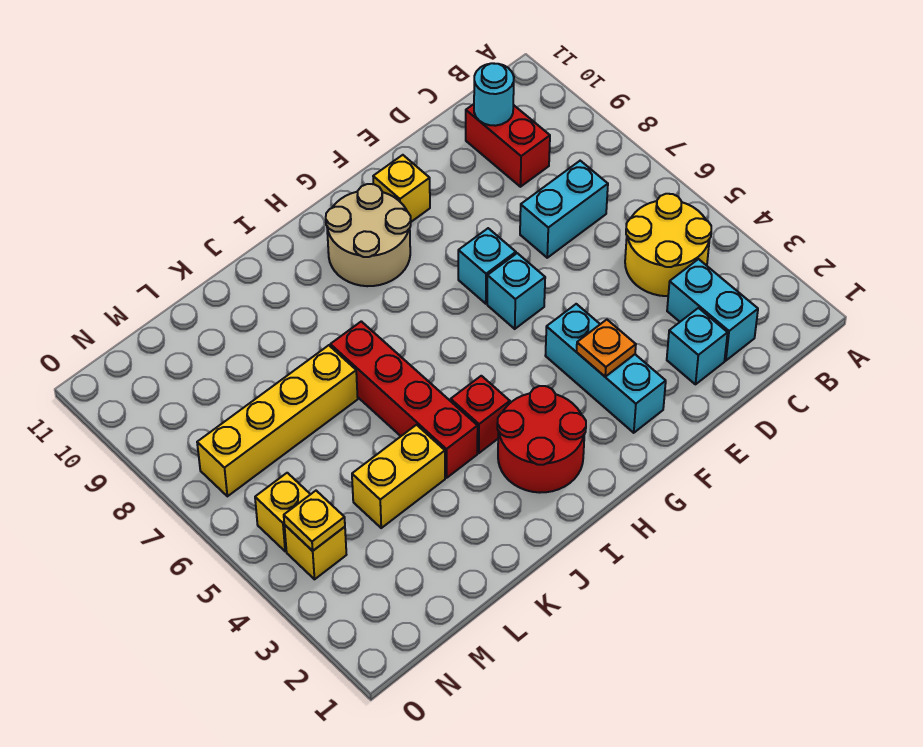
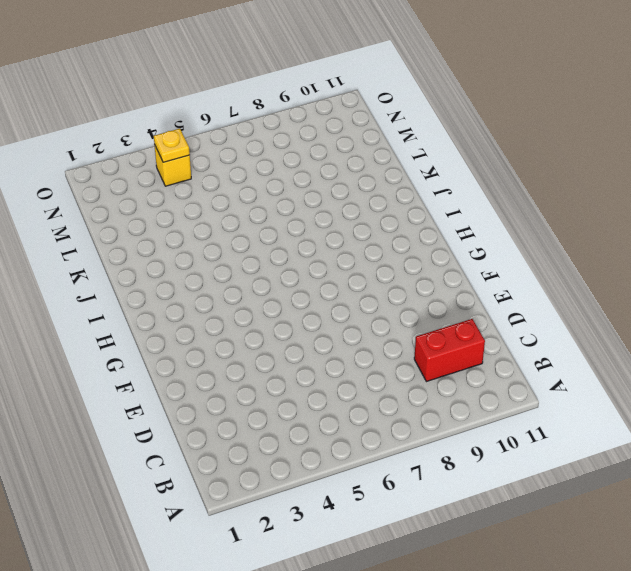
none -> yellow round brick B4:C5 level 1
none -> cyan brick C2:C3 level 1
none -> cyan brick C7:D7 level 1

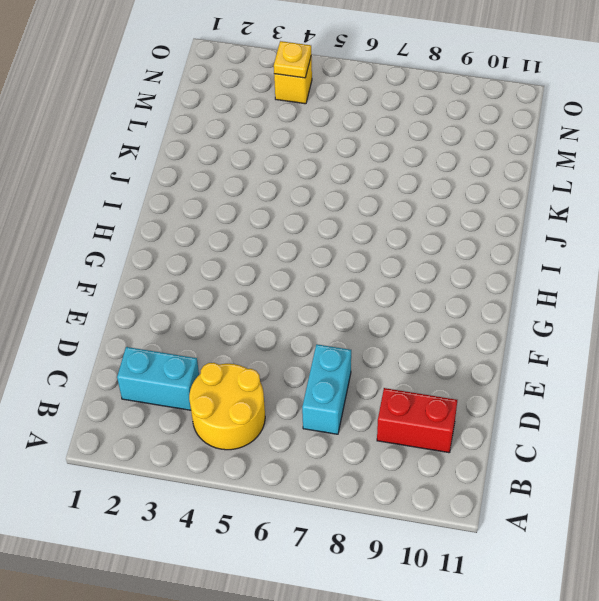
none -> cyan brick D2 level 1
none -> cyan brick F2:F4 level 1
none -> cyan brick F6 level 1

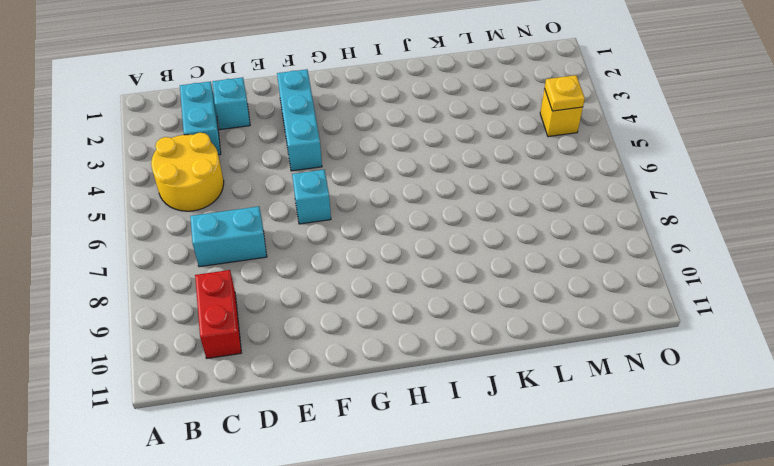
none -> cyan brick F7 level 1
none -> yellow brick F10 level 1
none -> tan round brick G9:H10 level 1

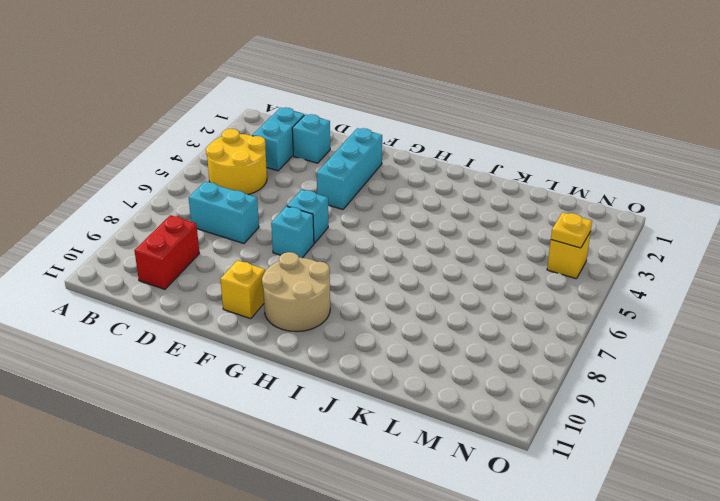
none -> red round brick H2:I3 level 1
none -> red brick I4 level 1
none -> red brick J4:J7 level 1

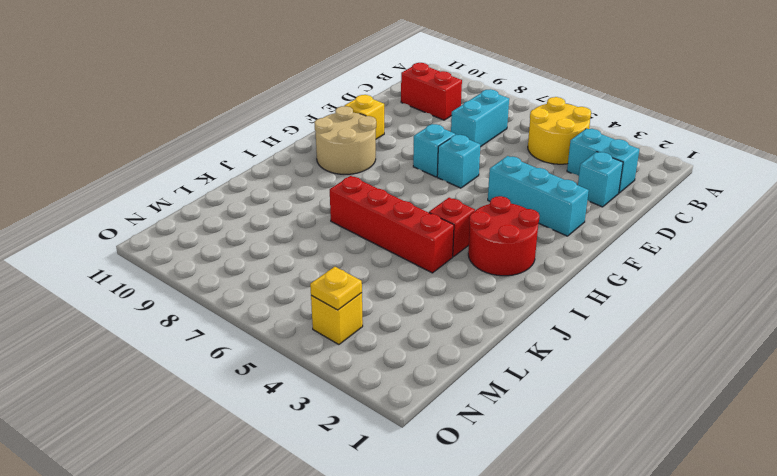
none -> yellow brick K4:L4 level 1
none -> yellow brick K7:N7 level 1
none -> yellow brick N5 level 1

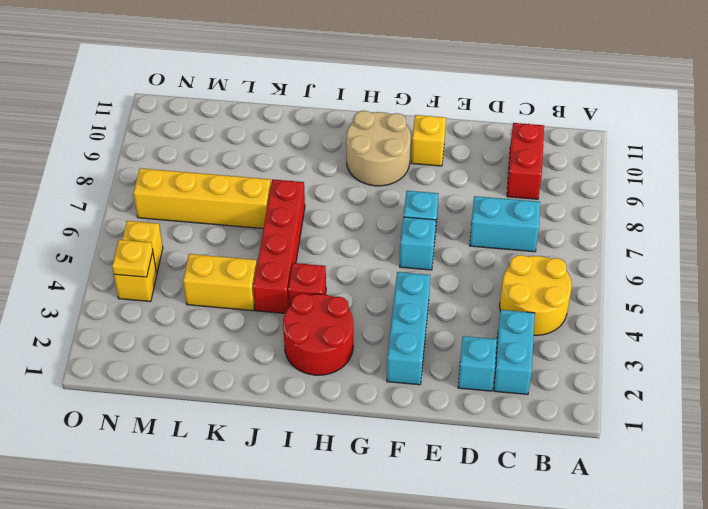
none -> cyan round brick C10 level 2
none -> orange plate F3 level 2

